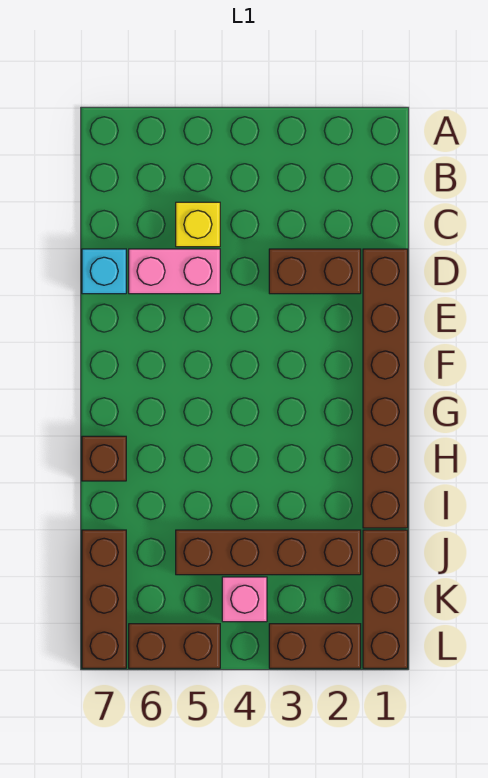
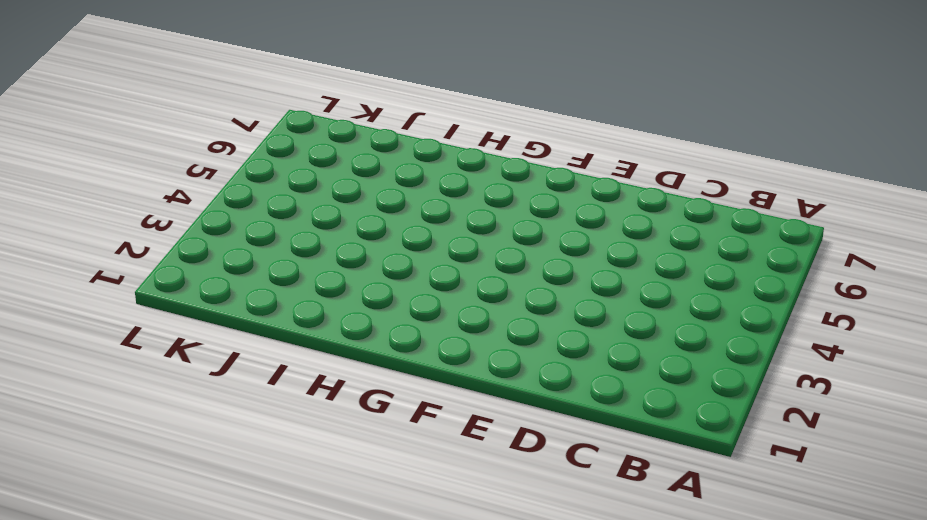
none -> yellow brick C5 level 1
none -> brown brick D1:I1 level 1
none -> brown brick D2:D3 level 1

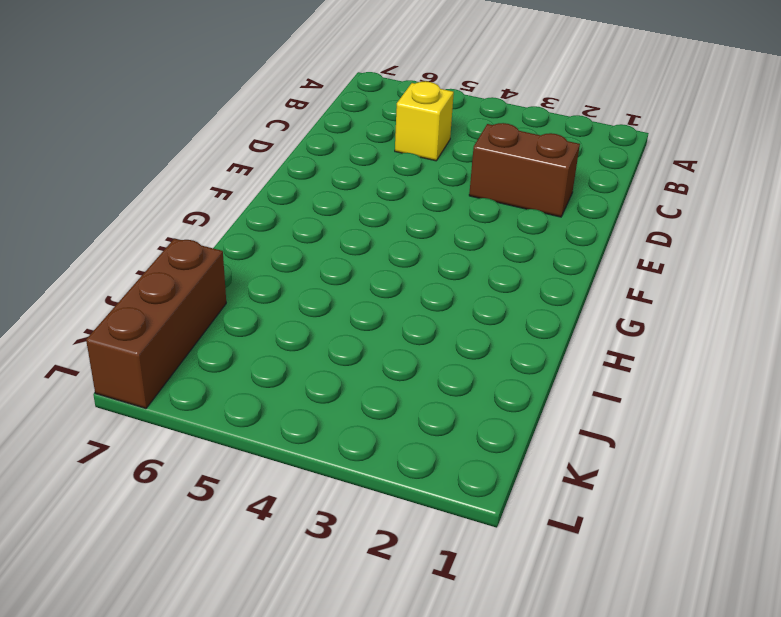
none -> brown brick D1:I1 level 1
none -> pink brick D5:D6 level 1
none -> cyan brick D7 level 1

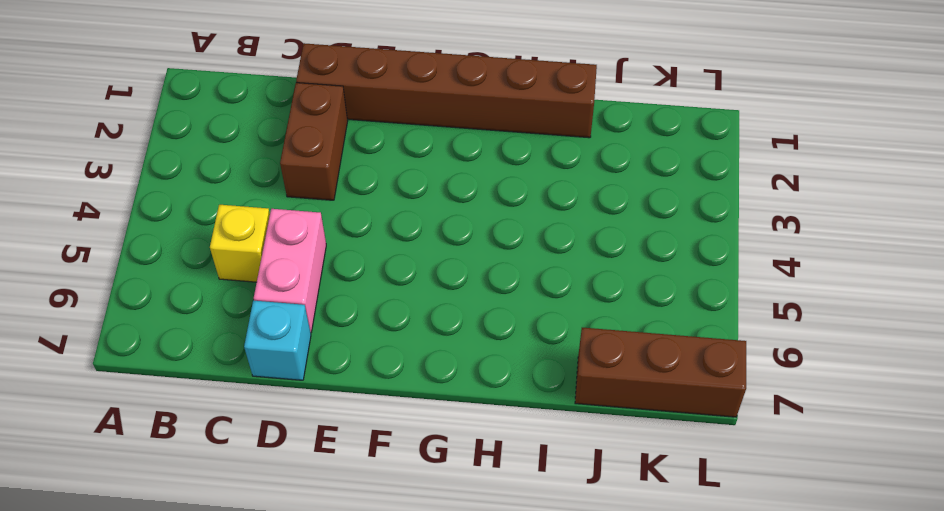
none -> brown brick H7 level 1
none -> brown brick J1:L1 level 1
none -> brown brick J2:J5 level 1

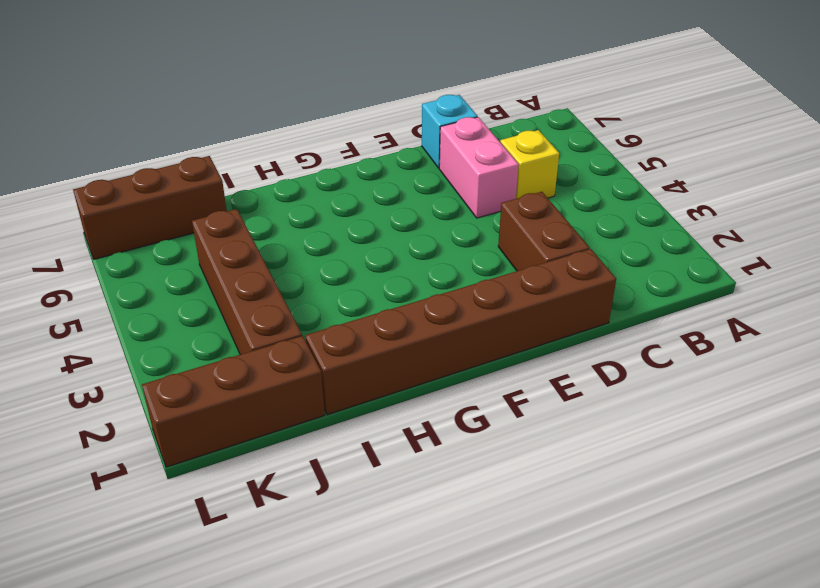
none -> brown brick H7 level 1
none -> pink brick K4 level 1
none -> brown brick L2:L3 level 1

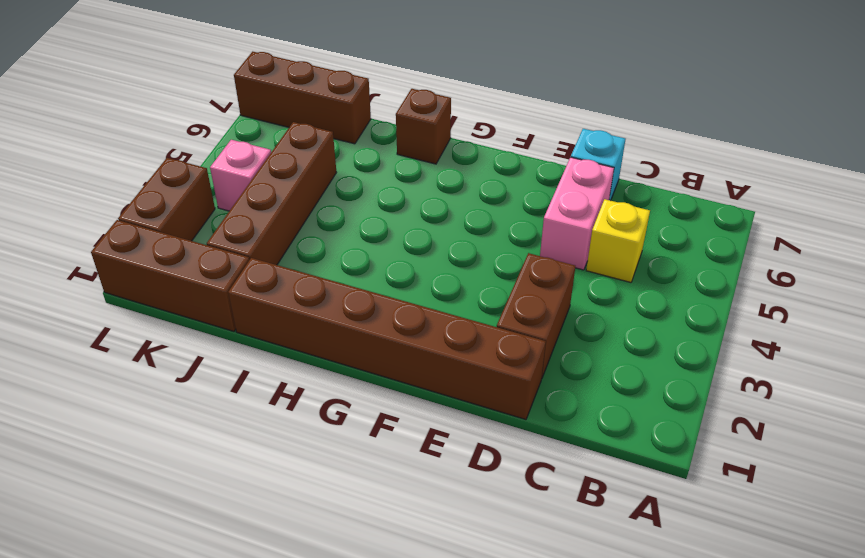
none -> brown brick L5:L6 level 1

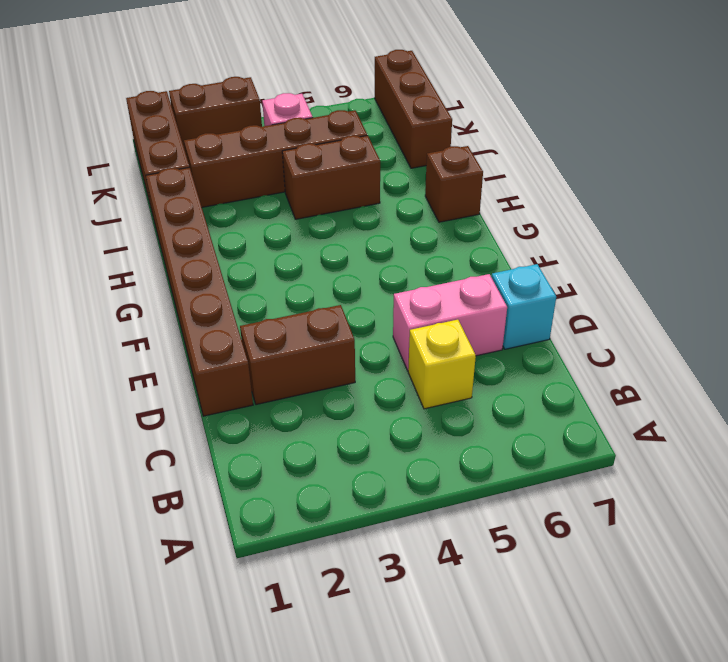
brown brick I4:I5 level 1 -> brown brick L5:L6 level 1

